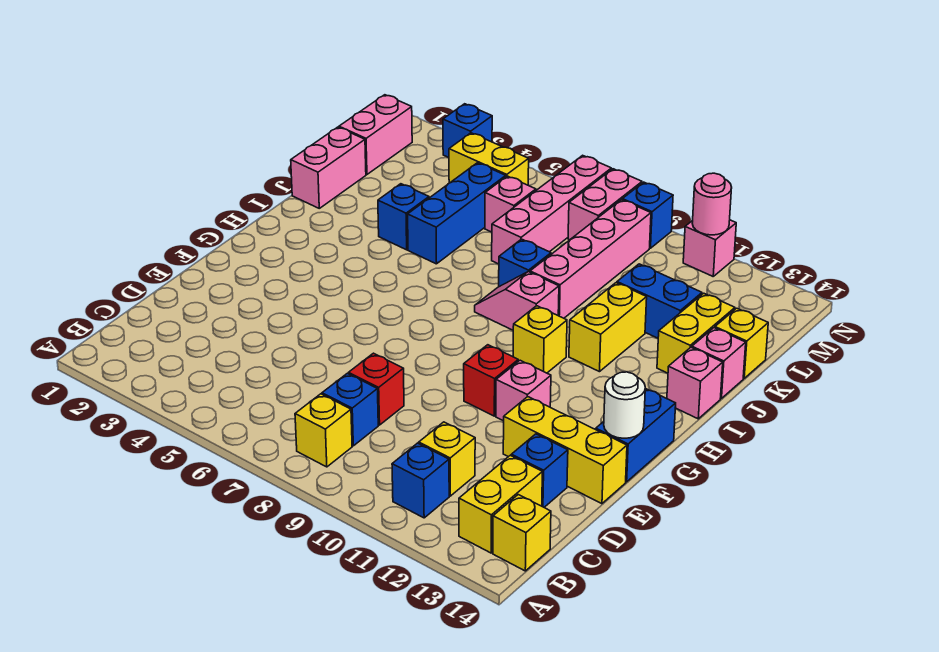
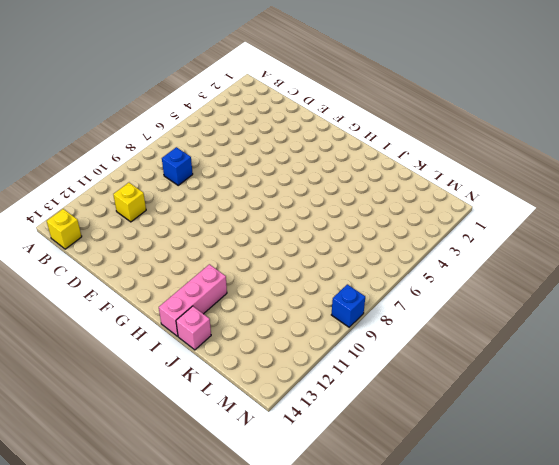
pink brick I12:I14 level 1 -> pink brick I14 level 1
none -> yellow brick B8 level 1
none -> blue brick B11 level 1
none -> yellow brick B13:C13 level 1
none -> red brick D8 level 1

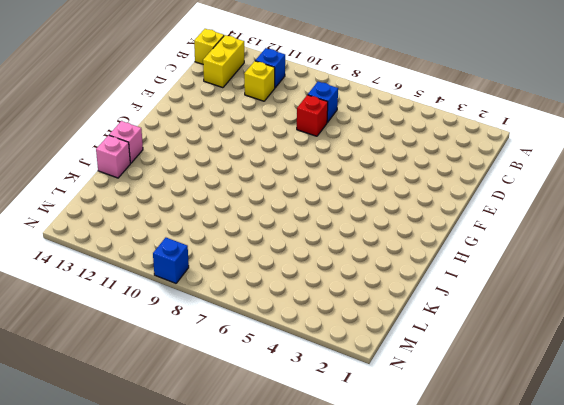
none -> yellow brick B8 level 1
none -> blue brick D13 level 1
none -> yellow brick E12:E14 level 1
none -> red brick F10 level 1

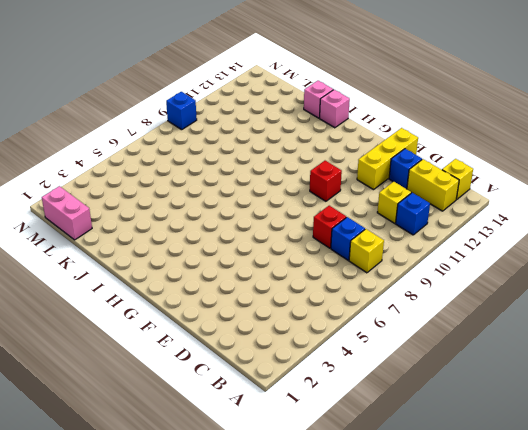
none -> pink brick F11 level 1
none -> blue brick F14:G14 level 1
none -> yellow brick H10 level 1
none -> pink slope I8:I9 level 1 top 9

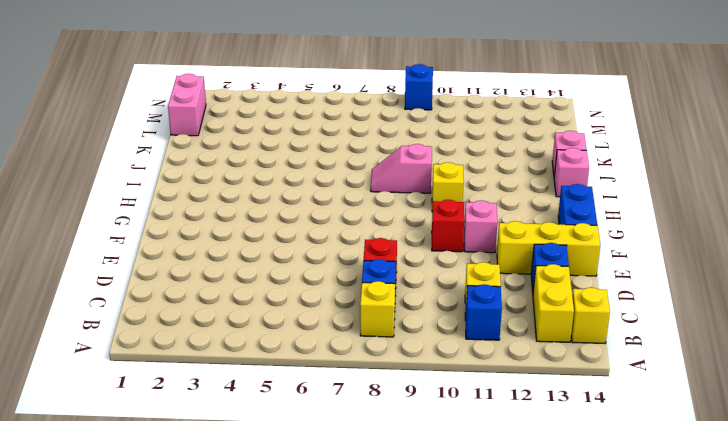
none -> yellow brick I11:J11 level 1
none -> pink brick J1:K1 level 1
none -> blue brick J4 level 1
none -> blue brick J5:L5 level 1

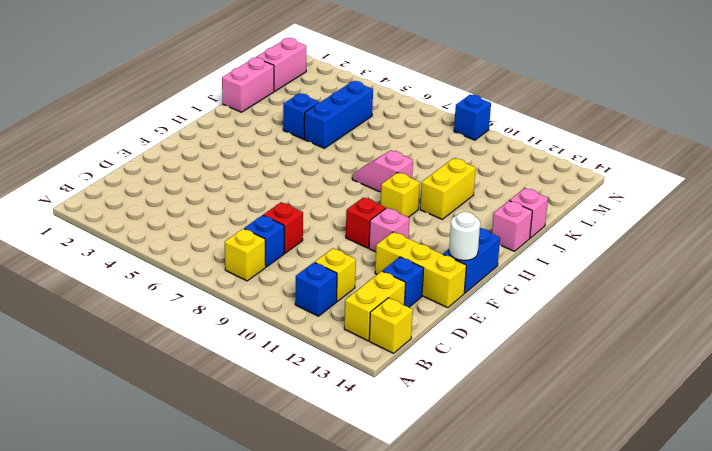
none -> blue brick J8 level 1
none -> pink brick J9:M9 level 1
none -> yellow brick J13:K13 level 1
none -> pink brick K7:N7 level 1

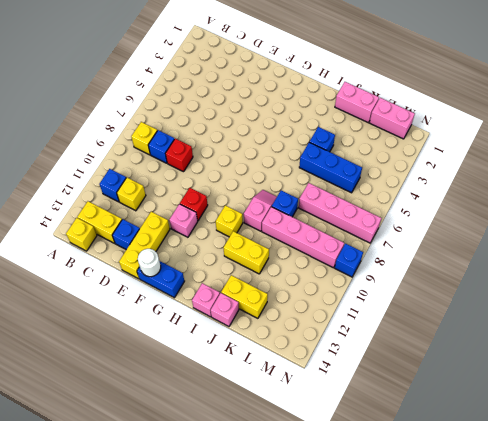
none -> blue brick K11:K12 level 1
none -> yellow brick K14 level 1
none -> pink brick L6 level 1
none -> yellow brick M4:M5 level 1

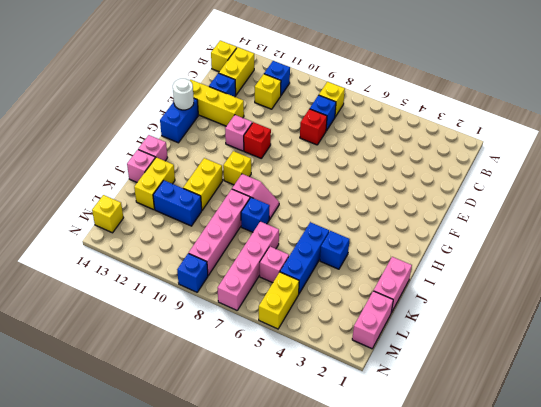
yellow brick M5:N5 level 1 -> yellow brick M4:M5 level 1
yellow brick M14 level 1 -> yellow brick K14 level 1
none -> pink brick M8:N8 level 1
none -> blue brick N3 level 1
none -> pink brick N11 level 1
none -> pink round brick N11 level 2

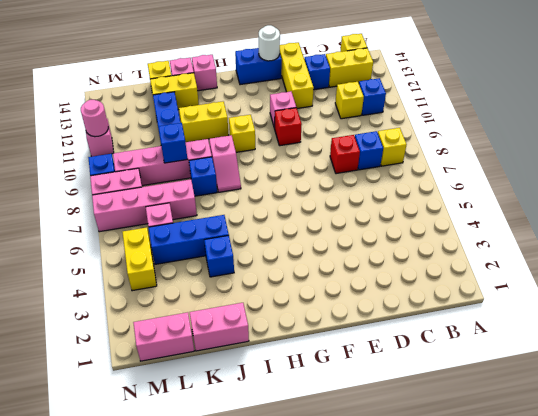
blue brick K9 level 2 -> blue brick N3 level 1

